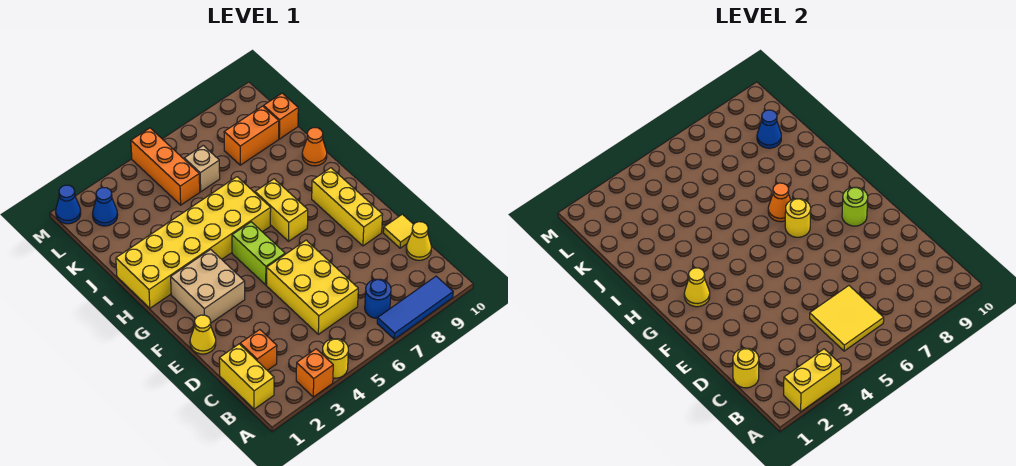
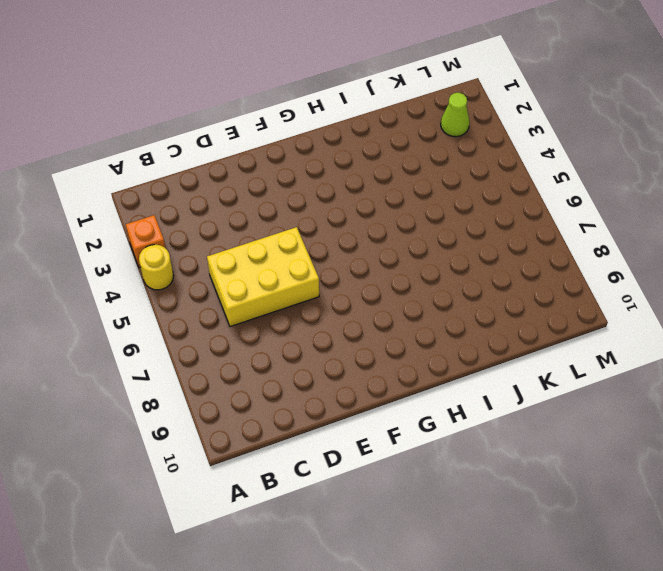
lime cone L2 level 1 -> blue cone L2 level 1
none -> blue tile A7:A9 level 1
none -> yellow brick B1:C1 level 1
none -> blue round brick B7 level 1
none -> orange brick C2 level 1

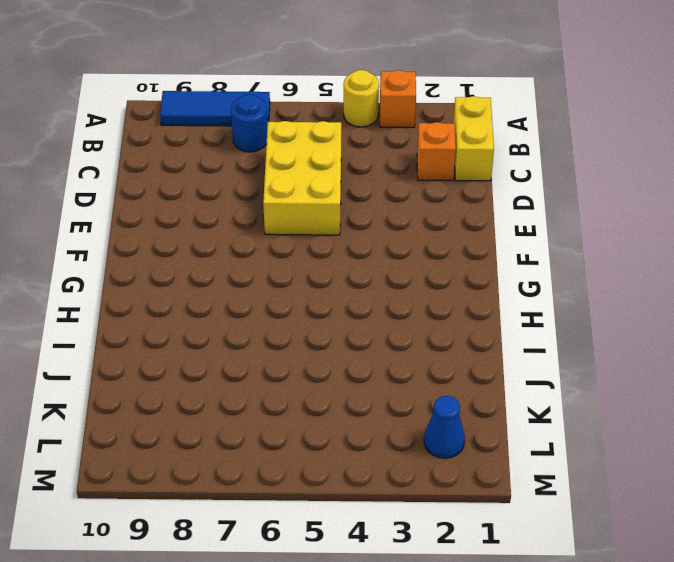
none -> yellow cone C10 level 1
none -> yellow tile D10 level 1
none -> yellow cone E1 level 1
none -> yellow brick E9:G9 level 1

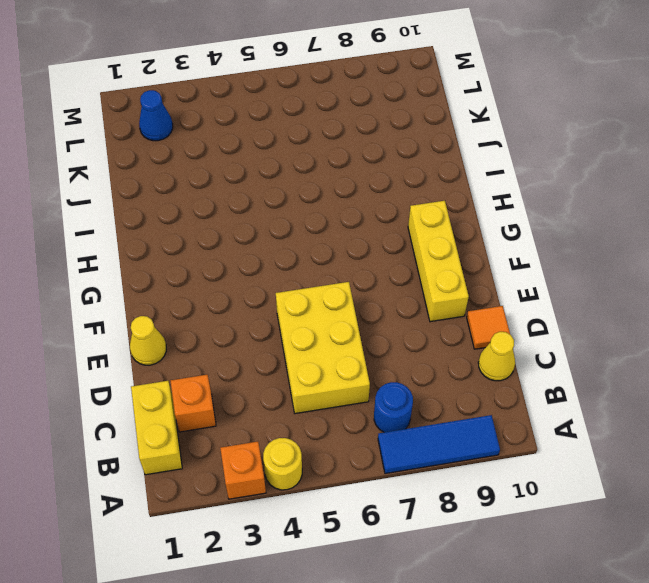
orange tile D10 level 1 -> yellow tile D10 level 1
none -> tan brick F2:G3 level 1
none -> lime brick F5:G5 level 1
none -> yellow brick G7:H7 level 1
none -> yellow brick H1:I6 level 1

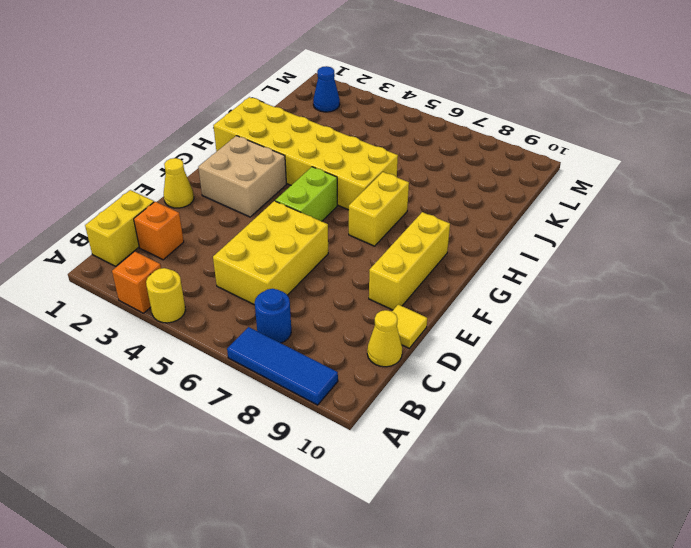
none -> orange cone I10 level 1
none -> orange brick K5:M5 level 1
none -> tan brick K6 level 1
none -> orange brick K8:K9 level 1

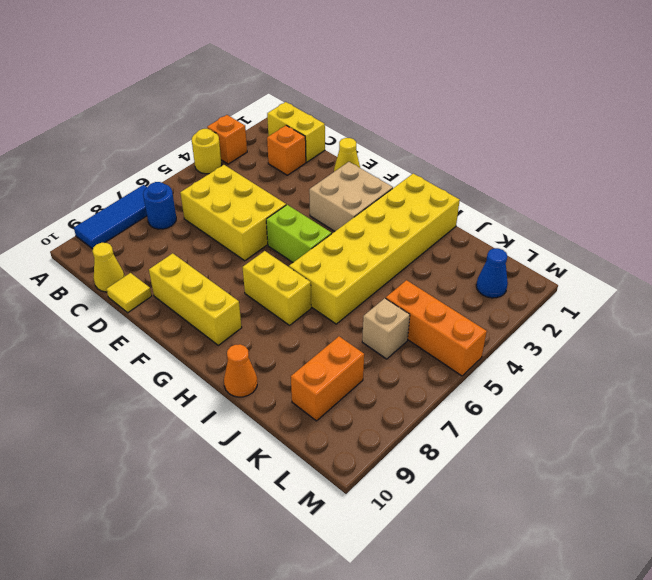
none -> orange brick K10 level 1
none -> blue cone M1 level 1
none -> yellow brick A2:A3 level 2
none -> yellow tile B5:C6 level 2

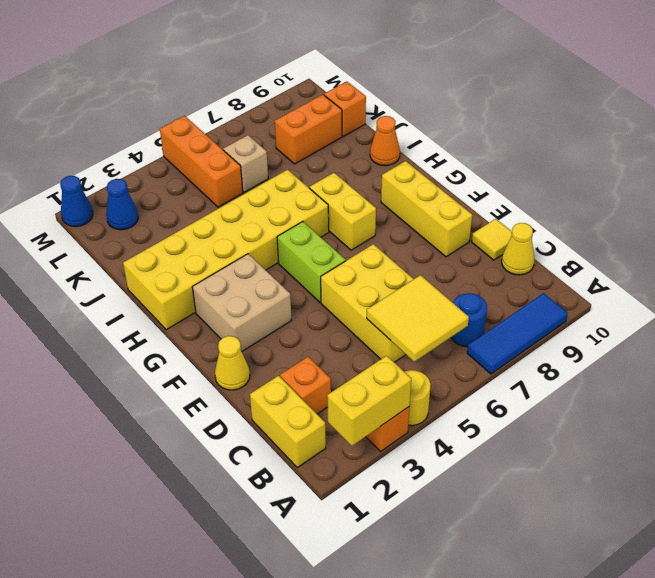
none -> yellow round brick C1 level 2
none -> lime round brick F9 level 2
none -> yellow cone G2 level 2
none -> yellow round brick G7 level 2

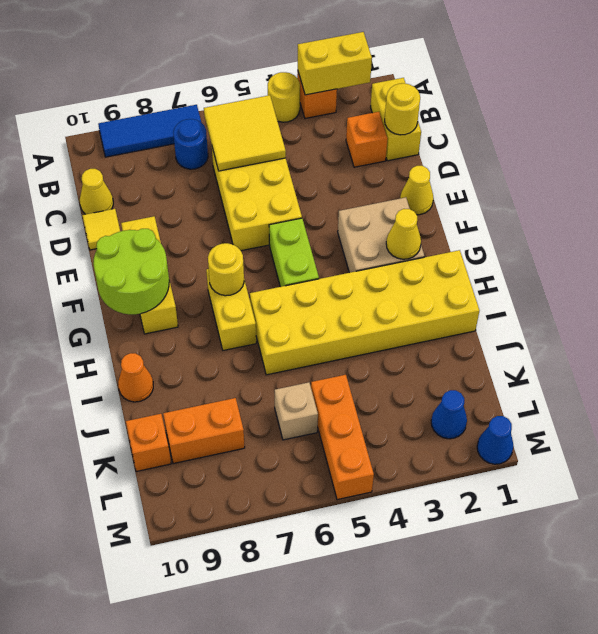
lime round brick F9:G10 level 2 -> lime round brick F9 level 2
none -> orange cone H7 level 2
none -> blue cone K9 level 2

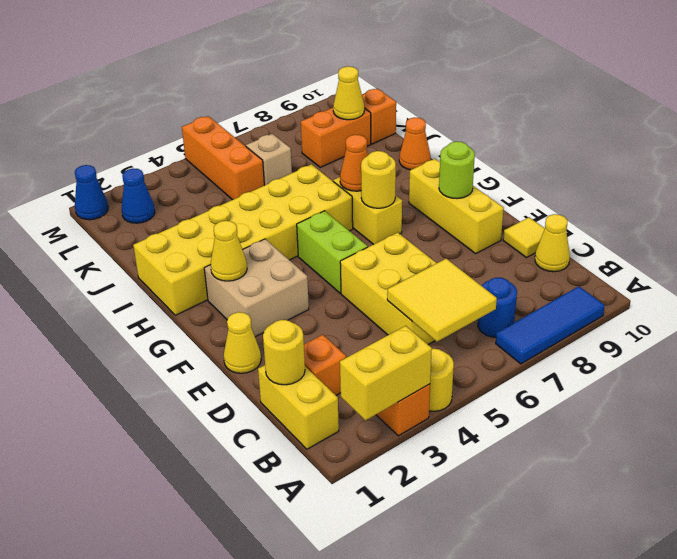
yellow cone K9 level 2 -> blue cone K9 level 2

